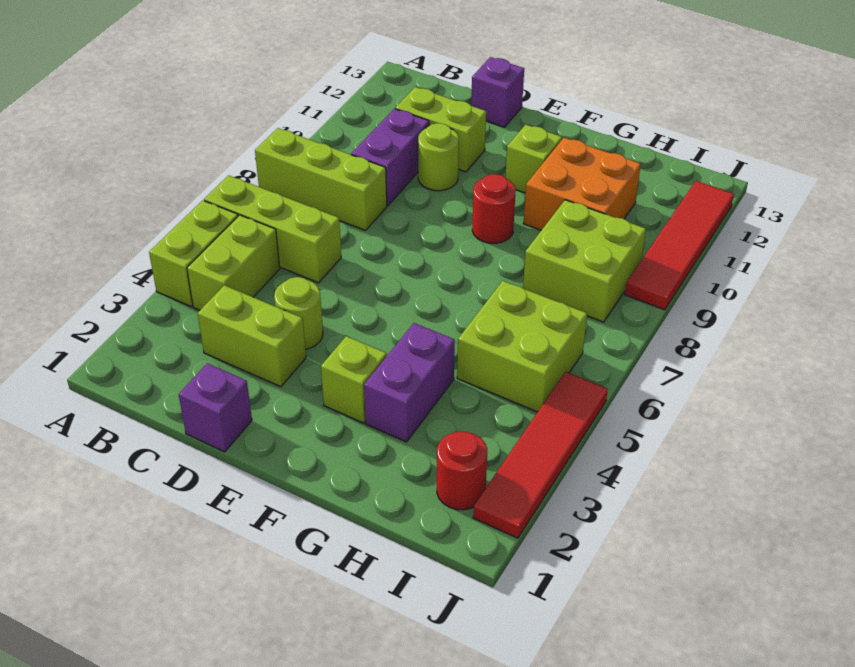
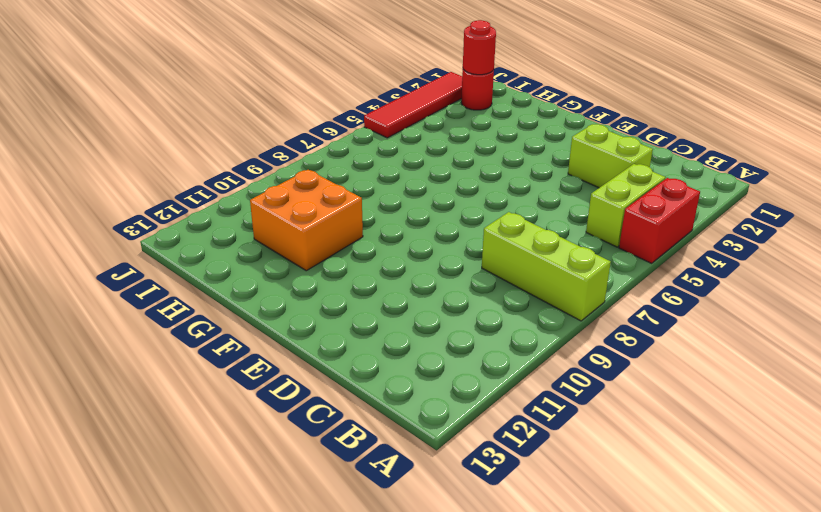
red brick A4:A5 level 1 -> lime brick A4:A5 level 1
red round brick I2 level 2 -> red round brick F9 level 1
none -> lime brick A6:C6 level 1
none -> purple brick C9:C10 level 1
none -> lime brick C11:D11 level 1

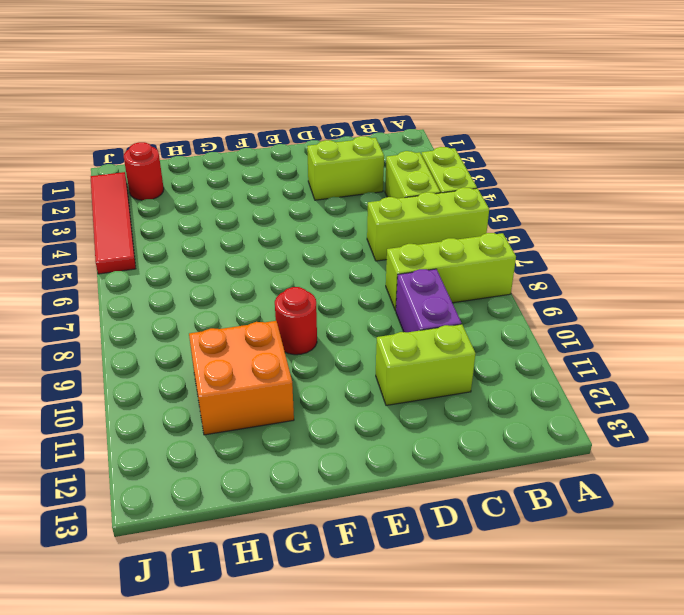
none -> purple brick D1 level 1
none -> lime round brick D4 level 1
none -> lime round brick D10 level 1

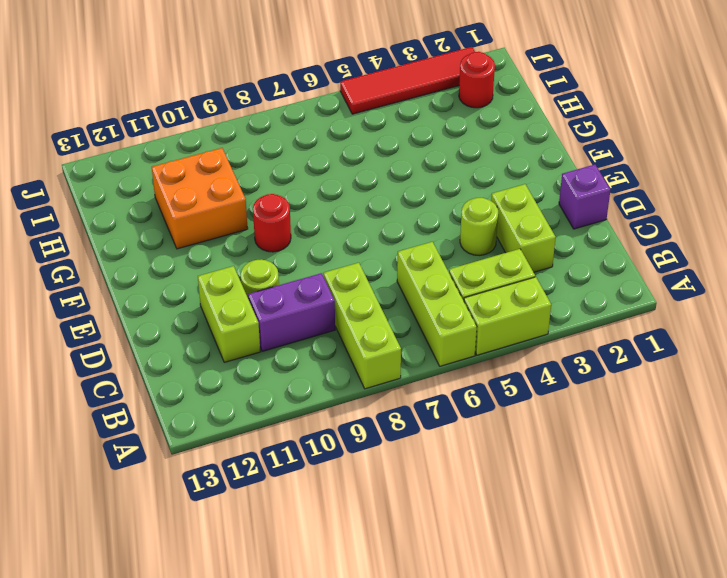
none -> purple brick D13 level 1
none -> lime brick F3 level 1
none -> lime brick F11 level 1

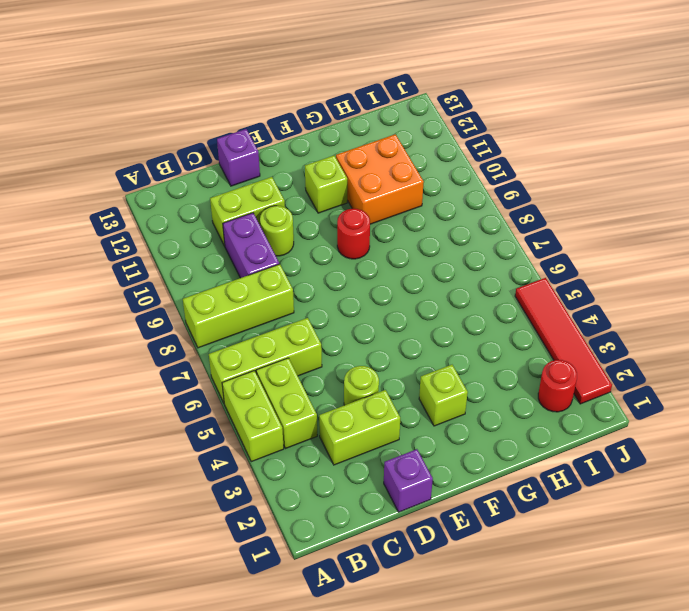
none -> purple brick G3:G4 level 1
none -> lime brick H5:I6 level 1
none -> lime brick H8:I9 level 1

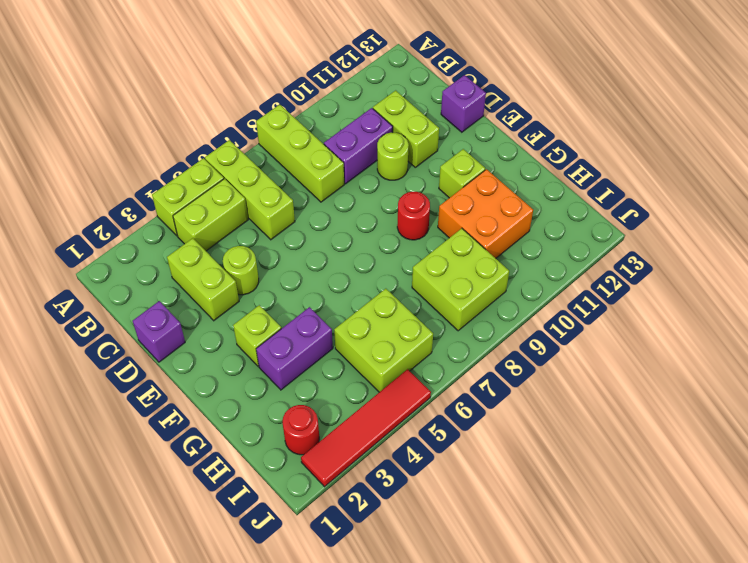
none -> red tile J9:J12 level 1

